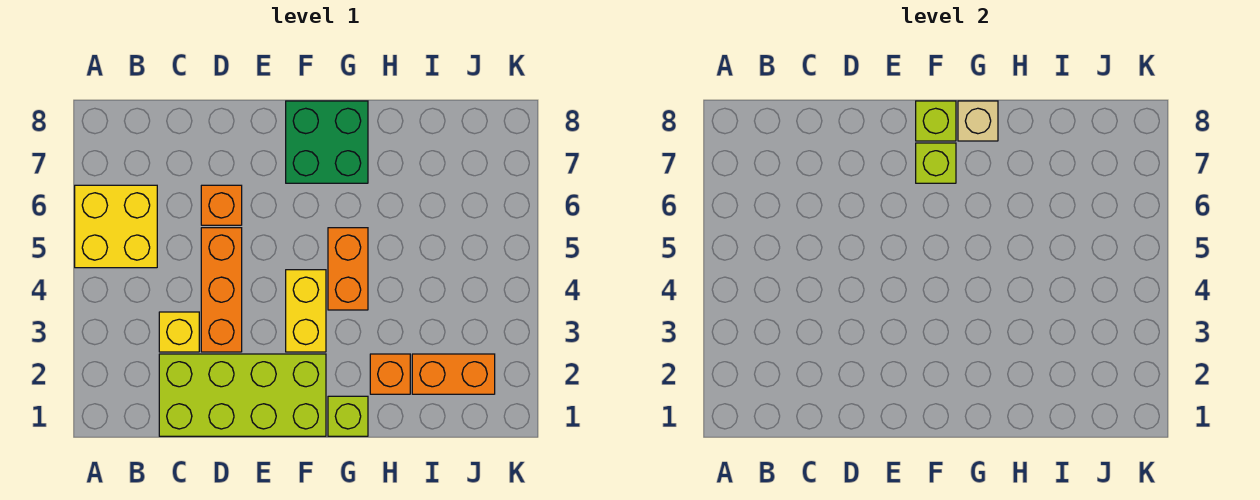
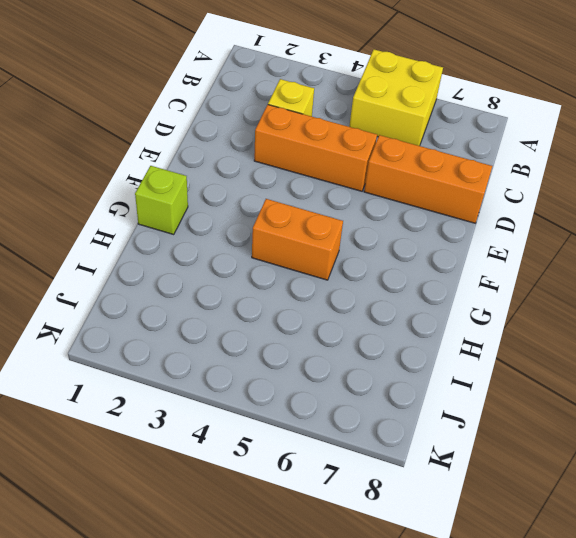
orange brick D6:D8 level 1 -> orange brick D6 level 1
none -> lime brick C1:F2 level 1
none -> yellow brick F3:F4 level 1
none -> green brick F7:G8 level 1

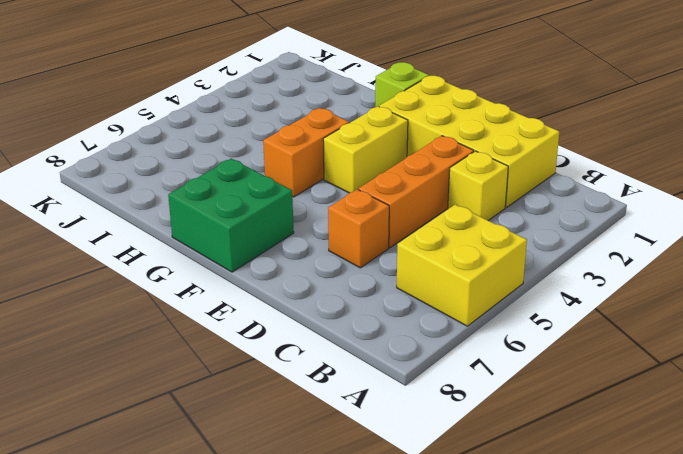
yellow brick C1:F2 level 1 -> lime brick C1:F2 level 1
none -> orange brick H2 level 1
none -> orange brick I2:J2 level 1
none -> lime brick F7 level 2

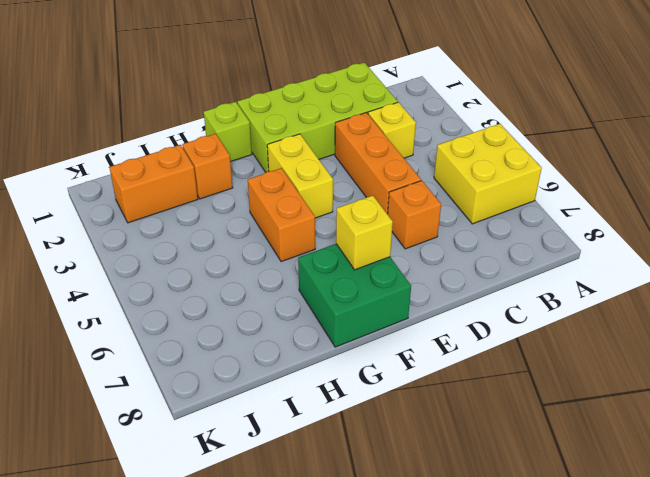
yellow brick F7 level 2 -> lime brick F7 level 2
none -> lime brick F8 level 2
none -> tan brick G8 level 2

